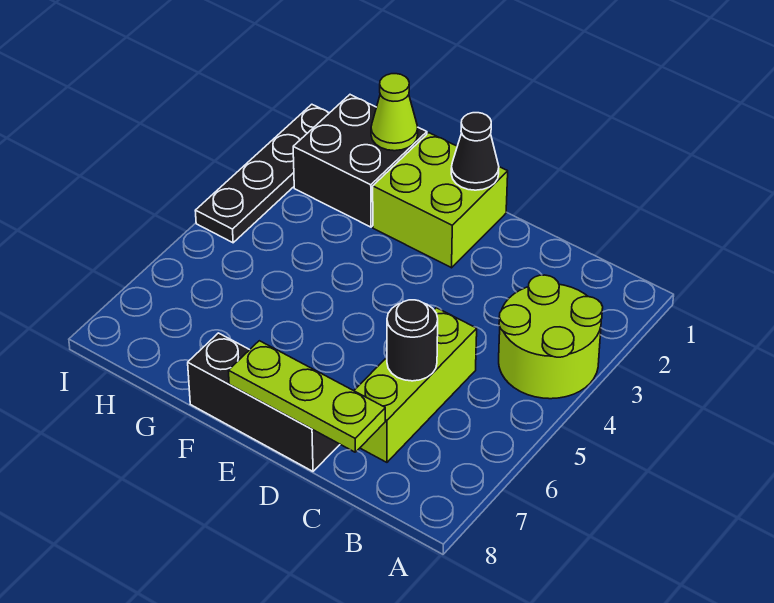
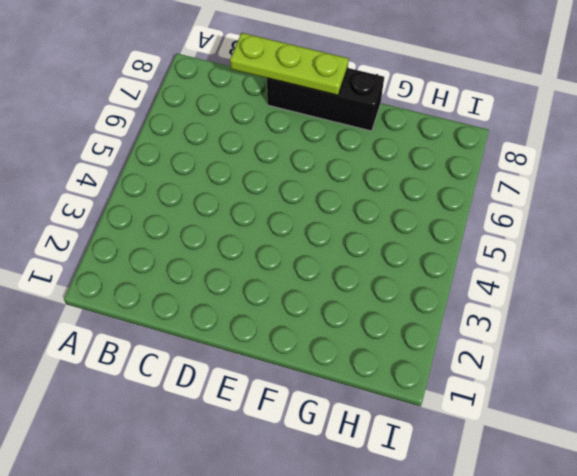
none -> lime round brick A3:B4 level 1
none -> lime brick C5:C7 level 1

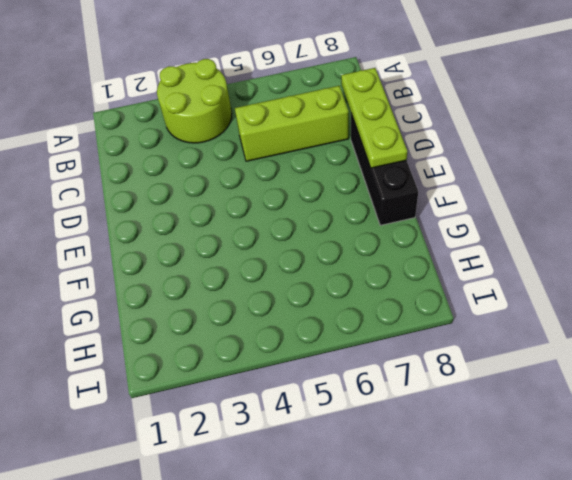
none -> lime brick E1:F2 level 1
none -> black brick G1:H2 level 1

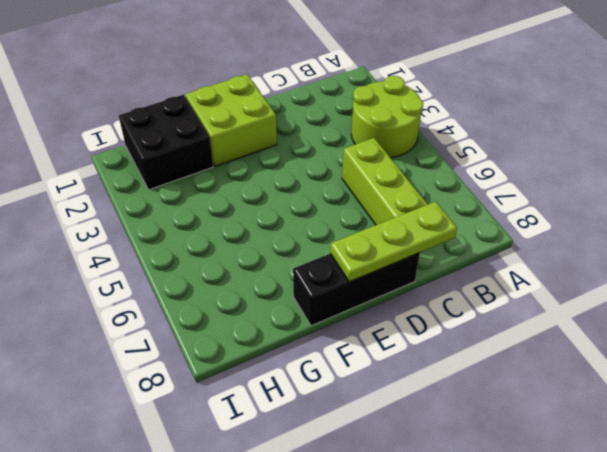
none -> black plate I1:I4 level 1
none -> black round brick C6 level 2

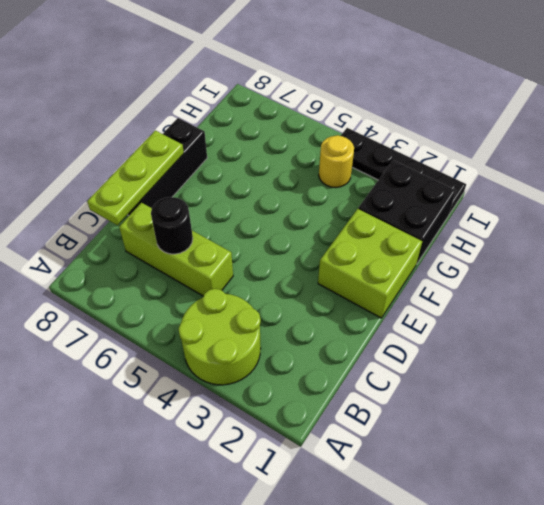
yellow round brick H4 level 1 -> none
none -> black cone E1 level 2
none -> lime cone G1 level 2

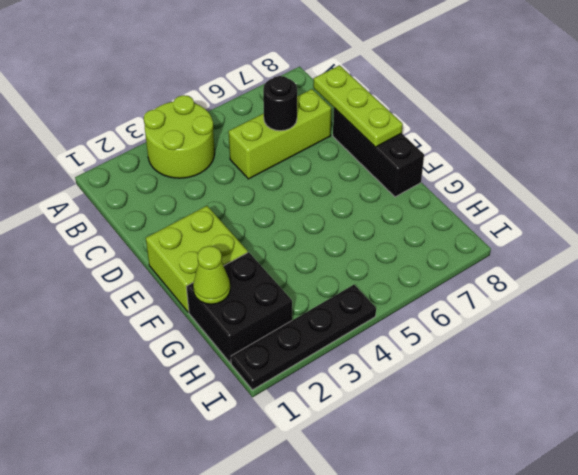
none -> black cone E1 level 2

